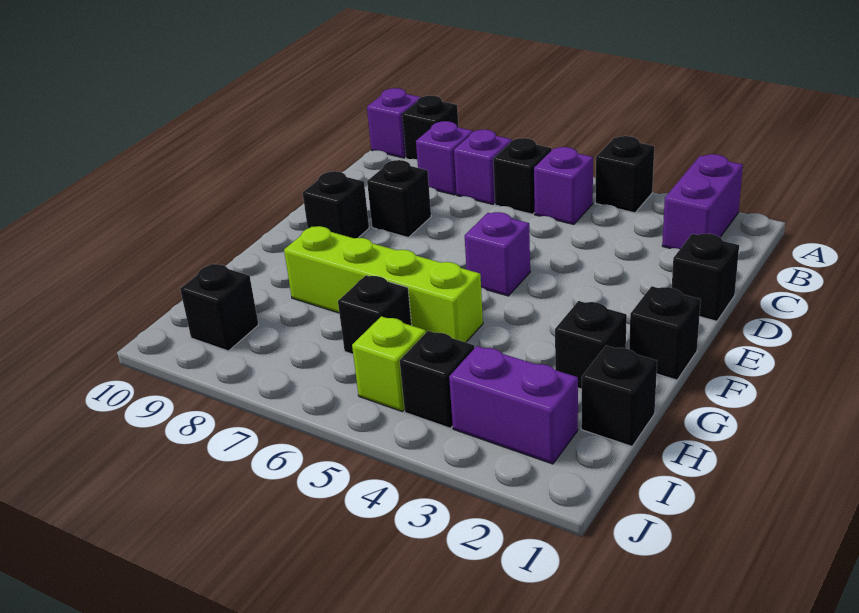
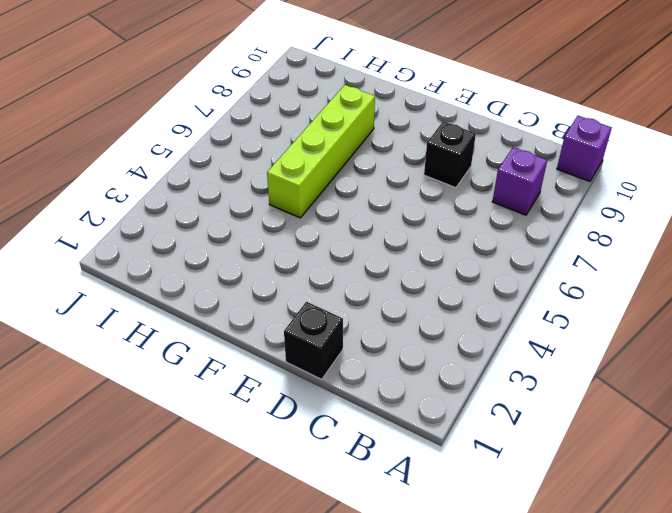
none -> purple brick A2:B2 level 1
none -> black brick A4 level 1
none -> black brick A9 level 1

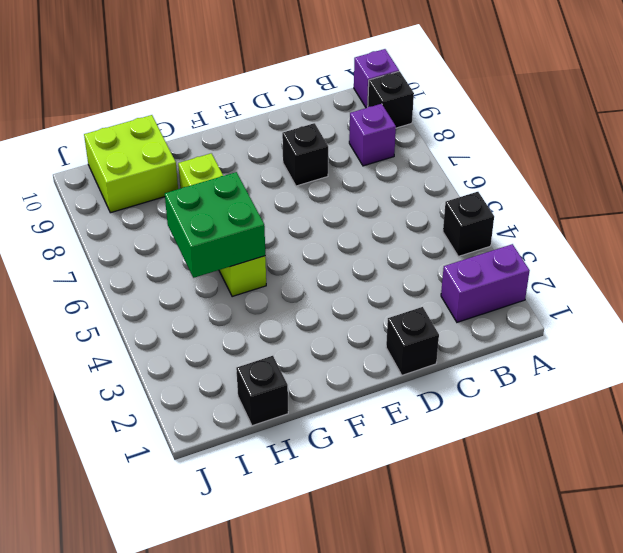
green brick G5:H6 level 2 -> none
lime brick H9:I10 level 1 -> black brick I9 level 1
none -> purple brick B5 level 1
none -> black brick B6 level 1
none -> purple brick B7 level 1

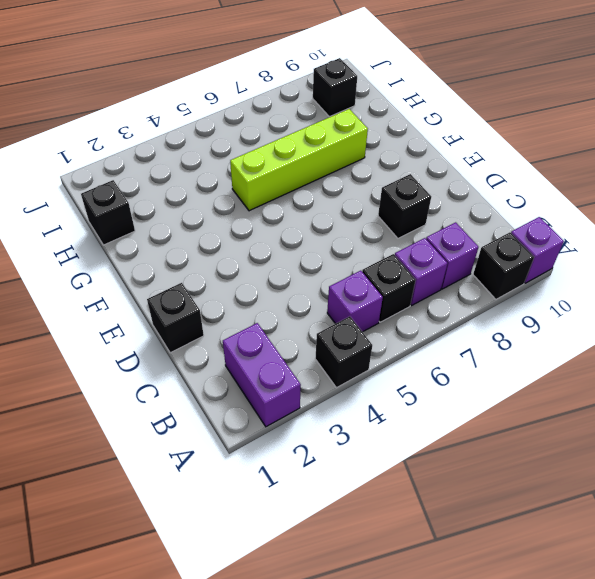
none -> purple brick E5 level 1
none -> black brick E9 level 1
none -> black brick F1 level 1

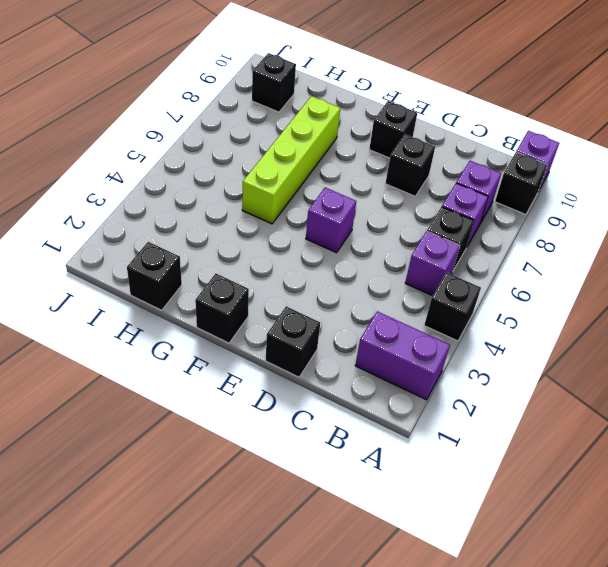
none -> black brick G2 level 1
none -> black brick H6 level 1
none -> purple brick I2:I3 level 1

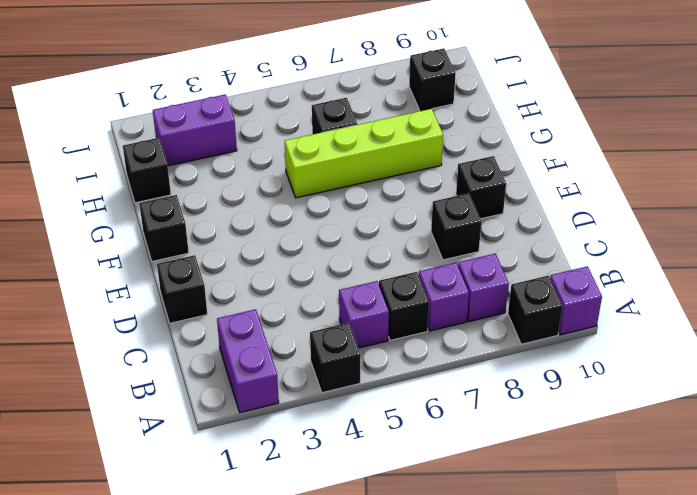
none -> purple brick E5 level 1
none -> black brick G2 level 1
none -> black brick I4 level 1

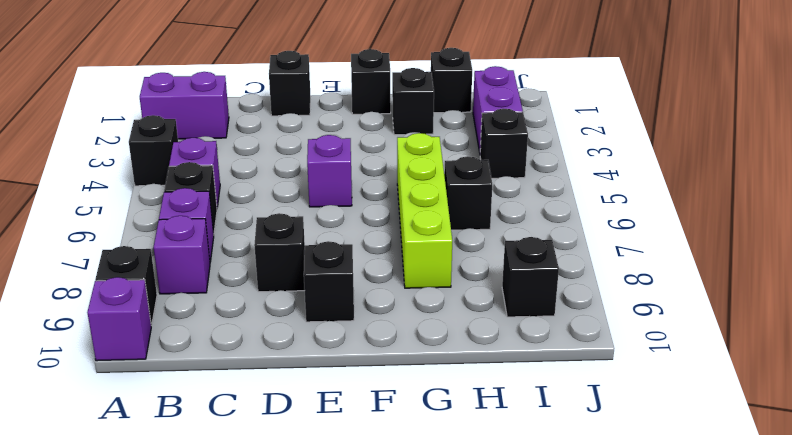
none -> lime brick I5 level 1

